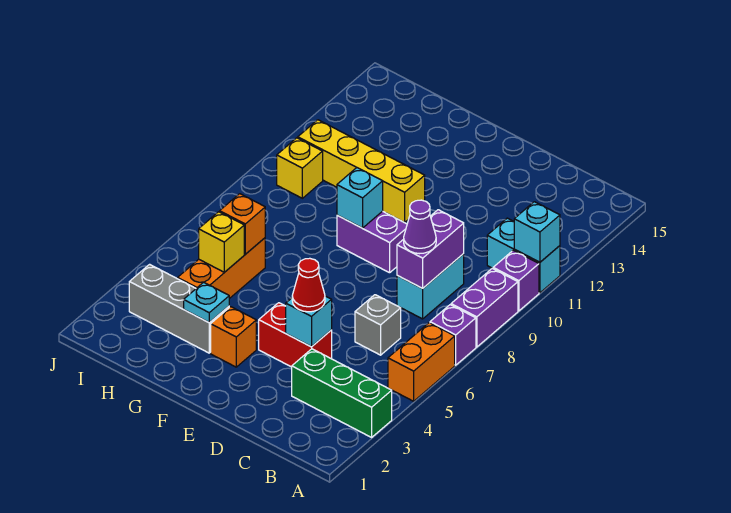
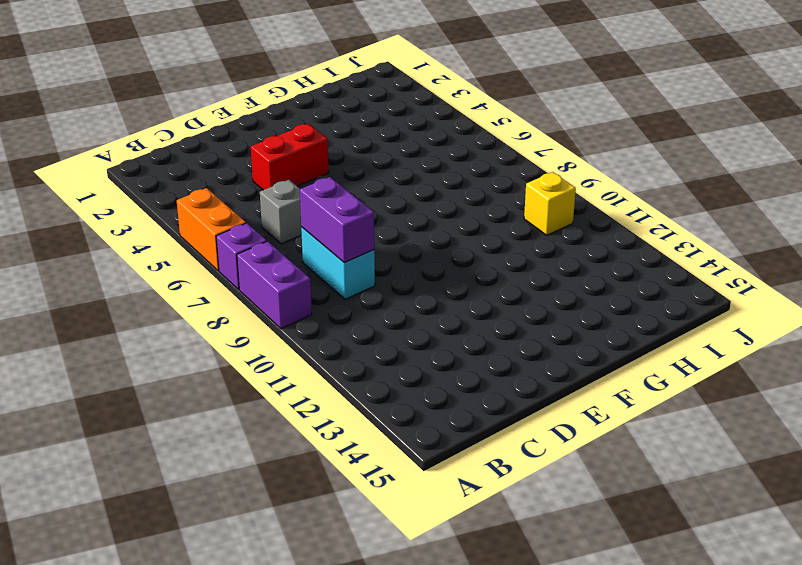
none -> green brick A3:C3 level 1
none -> purple brick A10 level 1
none -> cyan brick A11:B11 level 1

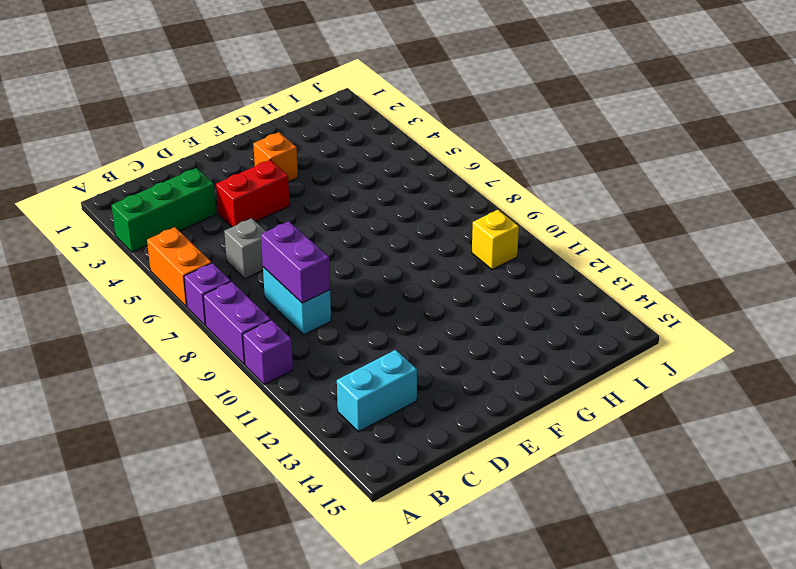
cyan brick B13:C13 level 1 -> cyan brick A11:B11 level 1
none -> purple brick E9:F9 level 1
none -> yellow brick F11:I11 level 1
none -> grey brick G3:I3 level 1

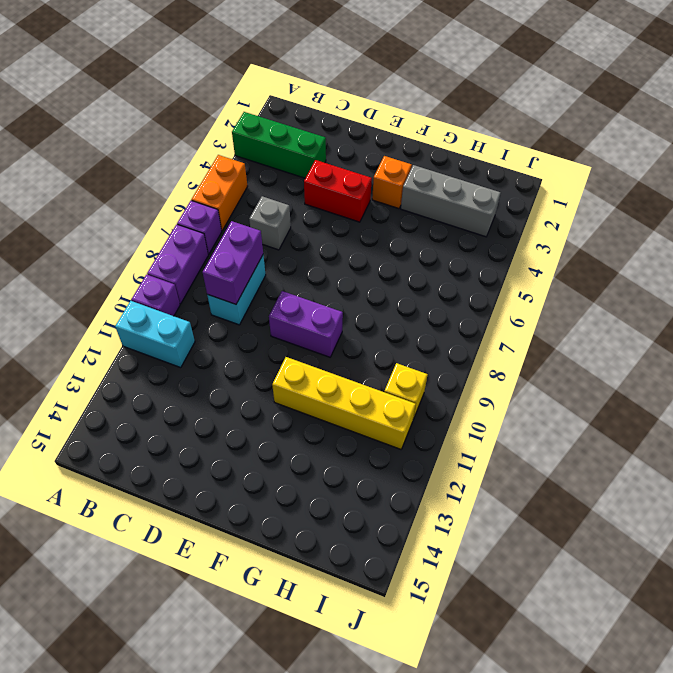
none -> orange brick H4:H6 level 1
none -> cyan brick A11 level 2
none -> cyan brick D4 level 2

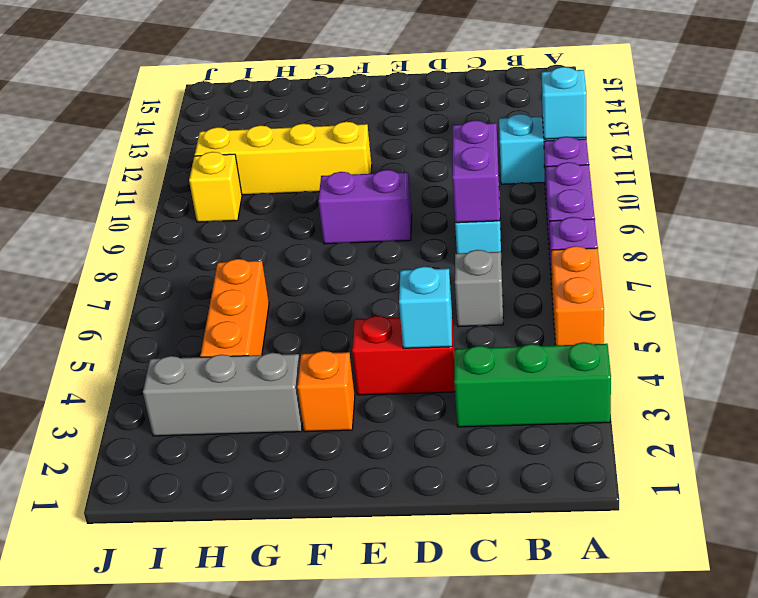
none -> cyan brick F9 level 2
none -> cyan plate G3 level 2
none -> yellow brick H5 level 2

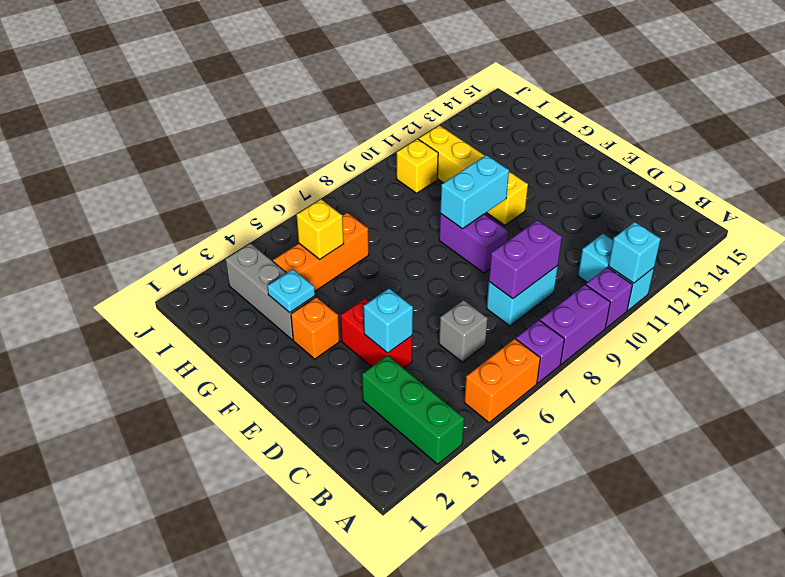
cyan brick F9:F10 level 2 -> cyan brick F9 level 2
none -> orange brick H6 level 2
none -> purple cone C8 level 3
none -> red cone D4 level 3

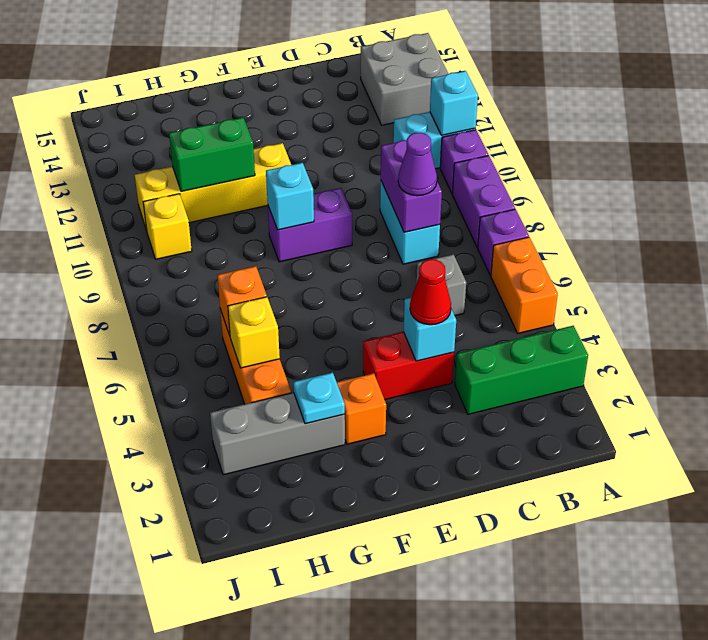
grey brick A13:B14 level 1 -> none
green brick G11:H11 level 2 -> none

